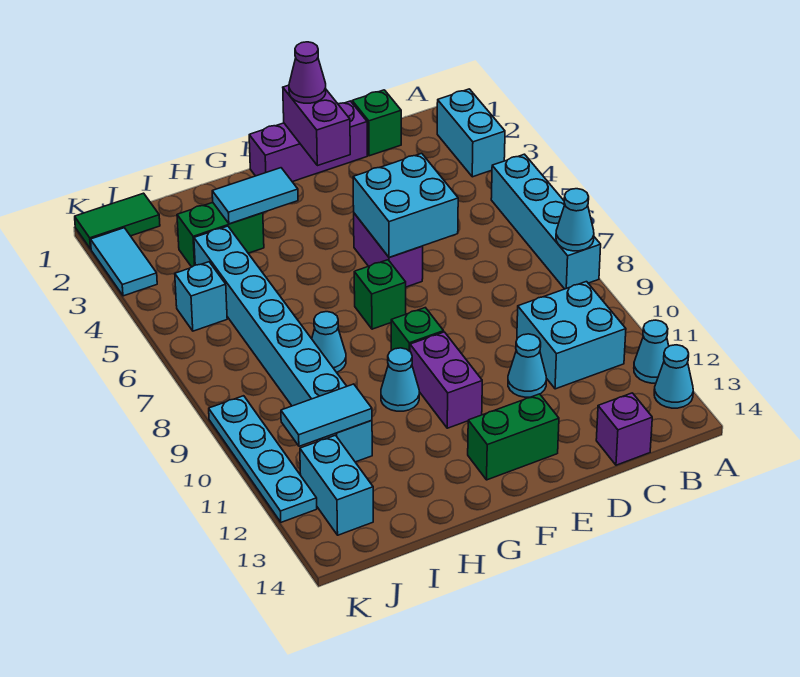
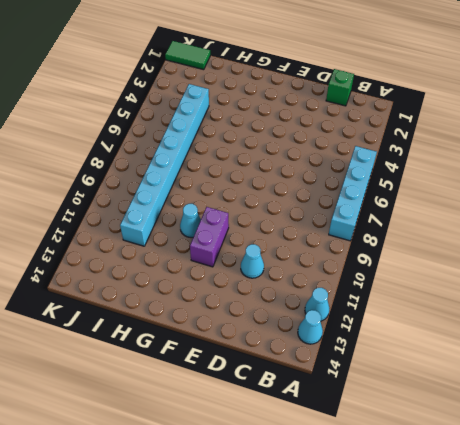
none -> cyan brick A2:A3 level 1
none -> cyan brick B10:C11 level 1
none -> purple brick C14 level 1

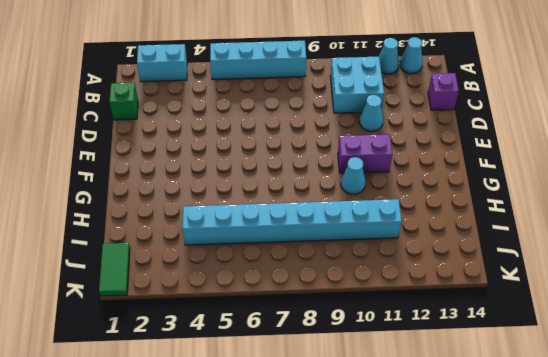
none -> purple brick D1:F1 level 1
none -> purple brick E5:E6 level 1
none -> green brick E13:F13 level 1

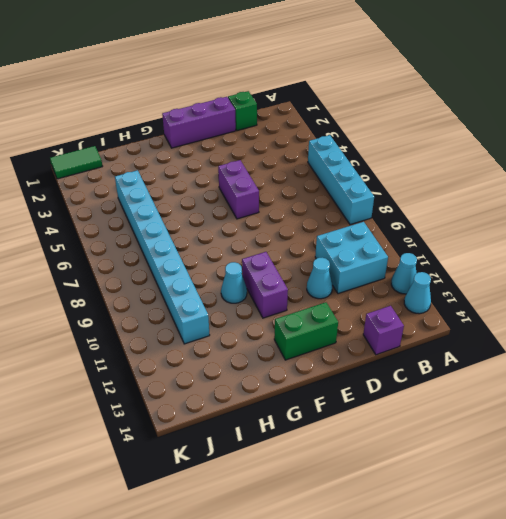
none -> cyan brick A2:A3 level 1
none -> green brick F7 level 1
none -> green brick F9 level 1

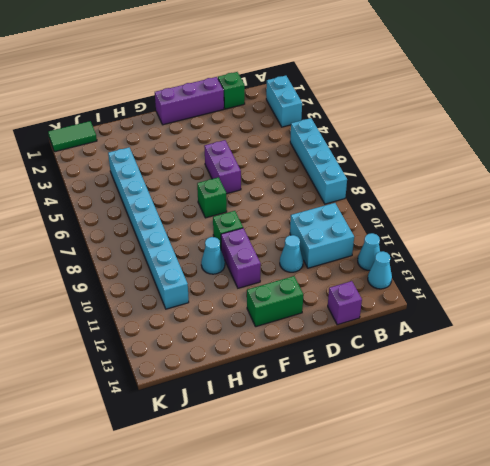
none -> green brick H3:I3 level 1
none -> cyan cone H8 level 1
none -> cyan brick J5 level 1

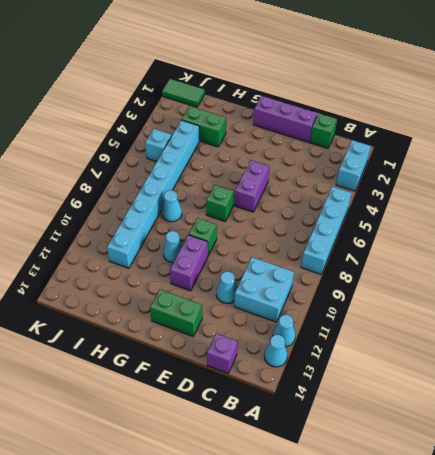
none -> cyan brick J12:J13 level 1
none -> cyan tile K2:K3 level 1
none -> cyan plate K9:K12 level 1

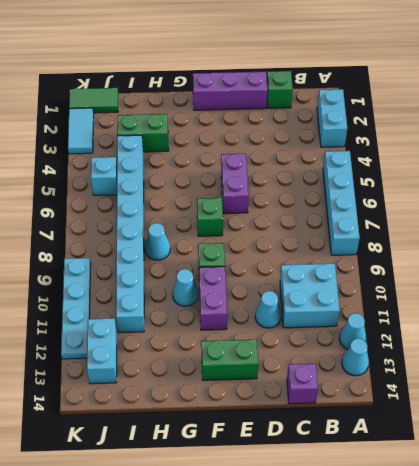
none -> cyan cone A8 level 2
none -> cyan brick D5:E6 level 2
none -> purple brick E1:E2 level 2

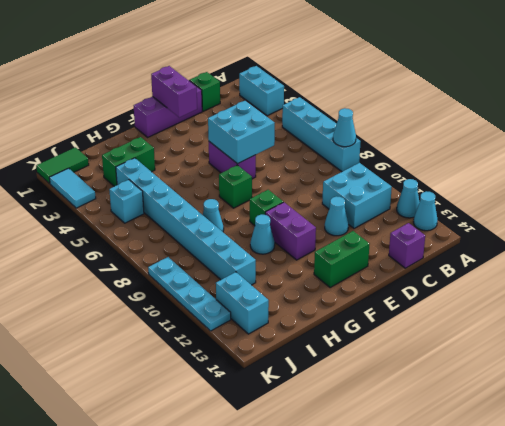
none -> cyan tile G3:H3 level 2
none -> cyan tile I11:J11 level 2
none -> purple cone E1 level 3

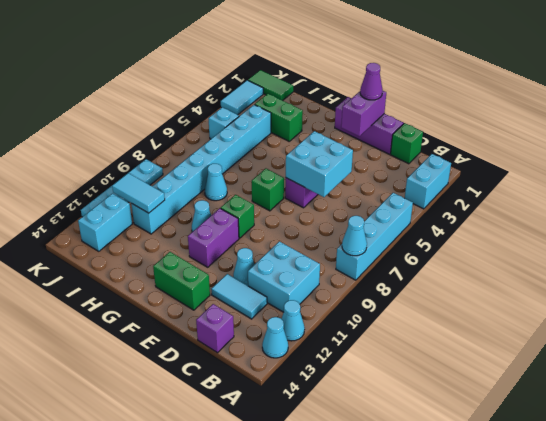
cyan tile C12:D12 level 1 -> cyan tile G3:H3 level 2

